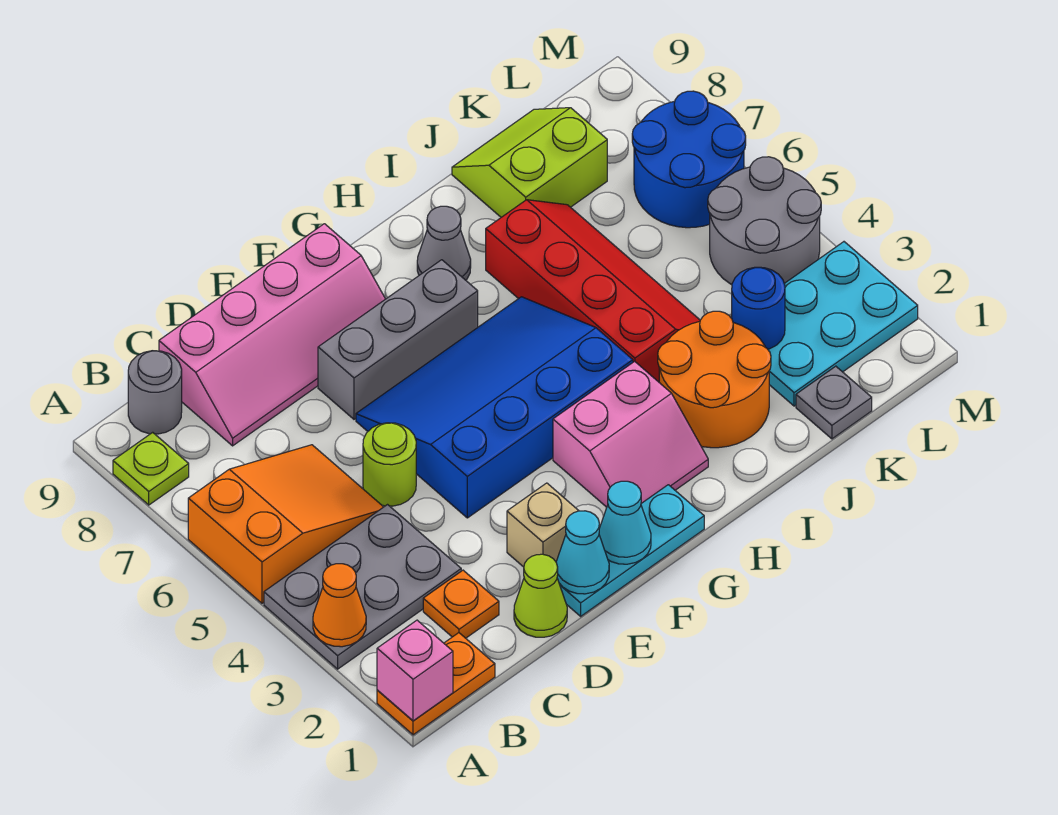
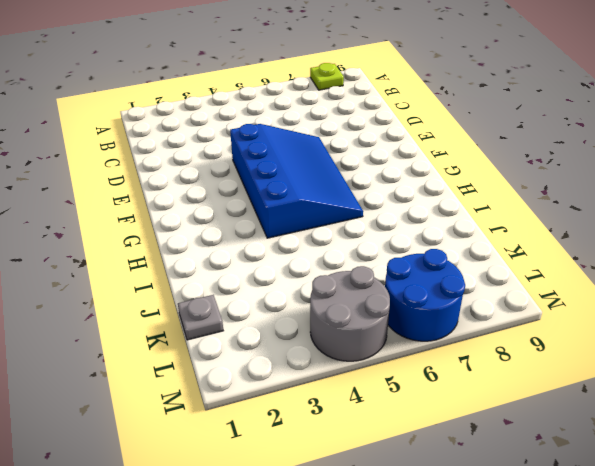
none -> orange plate A1:B1 level 1
none -> grey plate A3:C4 level 1
none -> orange slope A5:C6 level 1 top A

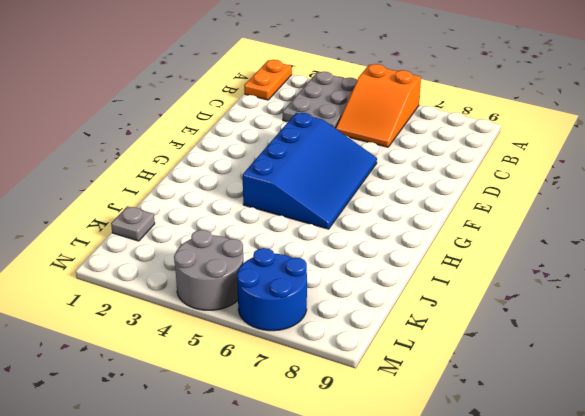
none -> lime plate A8 level 1
none -> grey round brick B9 level 1
none -> orange plate C2 level 1

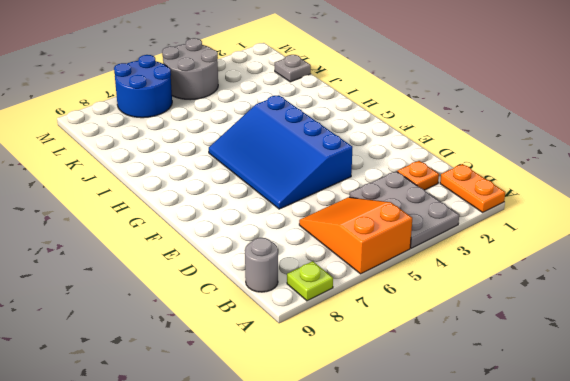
none -> pink slope C8:F9 level 1 top 9
none -> lime cone D1 level 1
none -> lime round brick D5 level 1

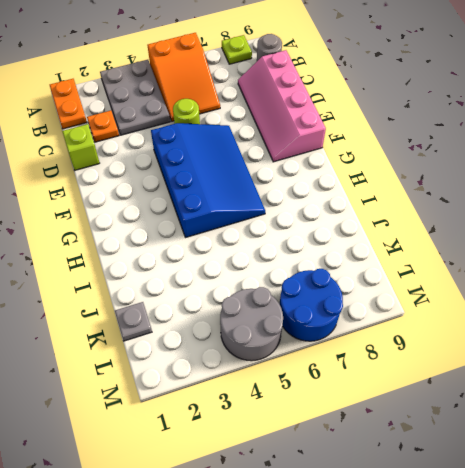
lime brick D1 level 1 -> lime cone D1 level 1
none -> cyan plate E1:G1 level 1
none -> tan brick E2 level 1
none -> grey brick E7:G7 level 1

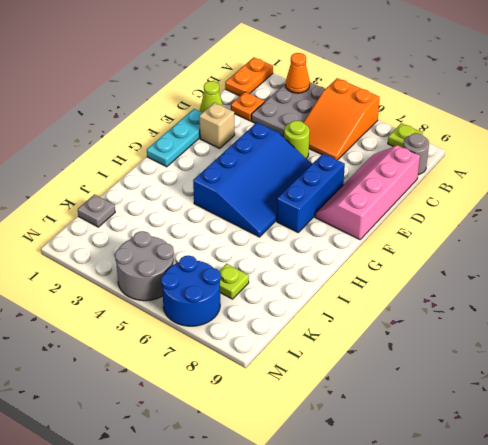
blue brick E7:G7 level 1 -> grey brick E7:G7 level 1
lime plate K7 level 1 -> none
none -> pink slope G2:H3 level 1 top 3
none -> grey cone H8 level 1
none -> orange round brick I2:J3 level 1

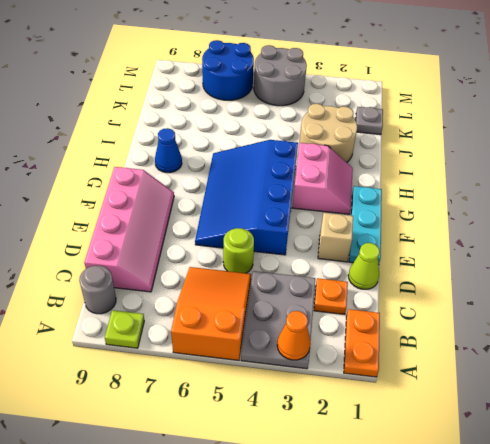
blue cone H8 level 1 -> grey cone H8 level 1
tan round brick I2:J3 level 1 -> orange round brick I2:J3 level 1
none -> grey brick E7:G7 level 1
none -> red slope I4:J7 level 1 top I
none -> lime slope J8:K9 level 1 top 8

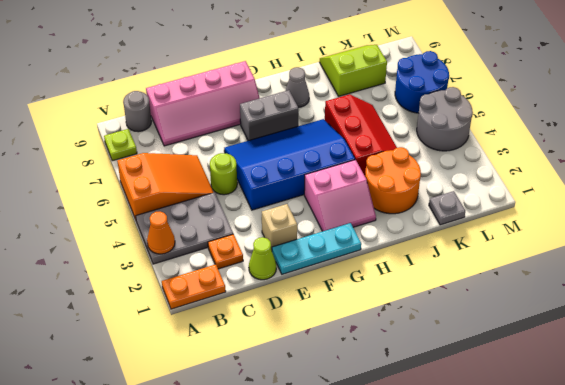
grey brick F7:G7 level 1 -> grey brick E7:G7 level 1
red slope I4:J6 level 1 top I -> red slope I4:J7 level 1 top I
none -> cyan plate K2:M3 level 1
none -> pink brick A1 level 2
none -> cyan cone E1 level 2

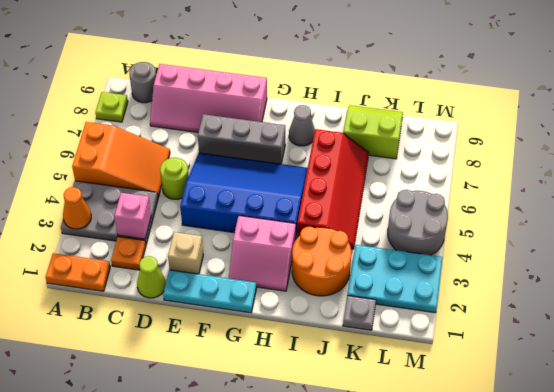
pink brick C3 level 2 -> pink brick A1 level 2
none -> blue round brick L6:M7 level 1
none -> cyan cone E1 level 2
none -> cyan cone F1 level 2

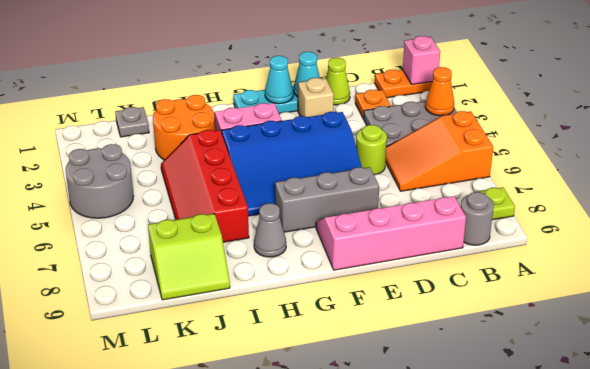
none -> cyan plate K2:M3 level 1
none -> blue round brick L6:M7 level 1
none -> blue round brick K3 level 2

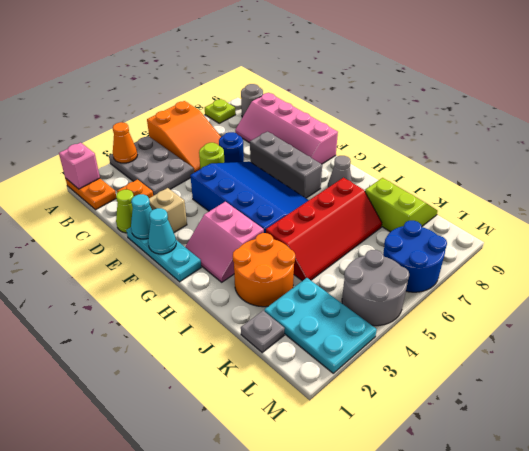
blue round brick D6 level 1 -> blue round brick K3 level 2

